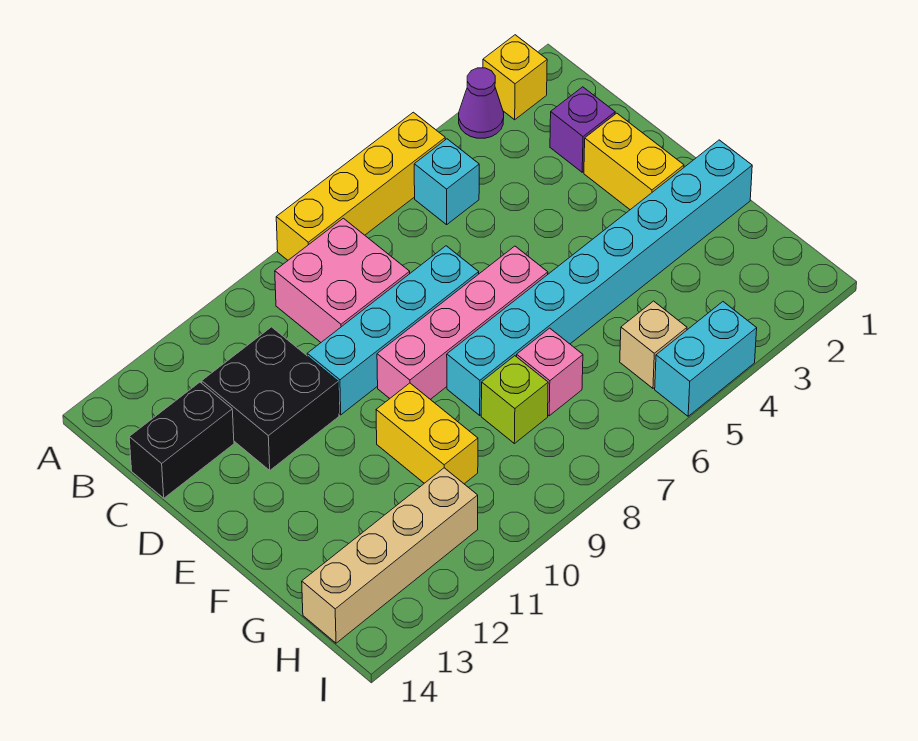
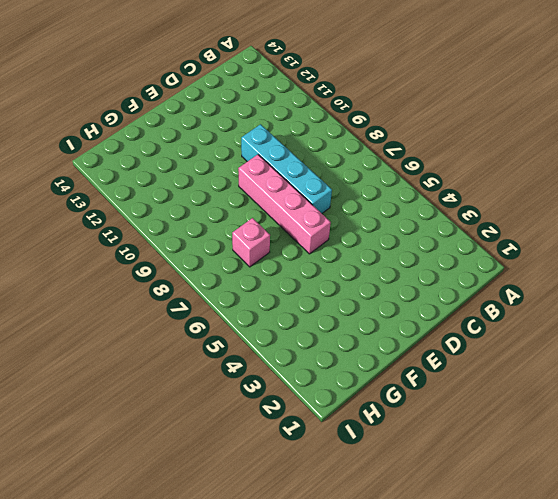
none -> yellow brick A2 level 1
none -> purple cone A3 level 1
none -> yellow brick A5:A8 level 1

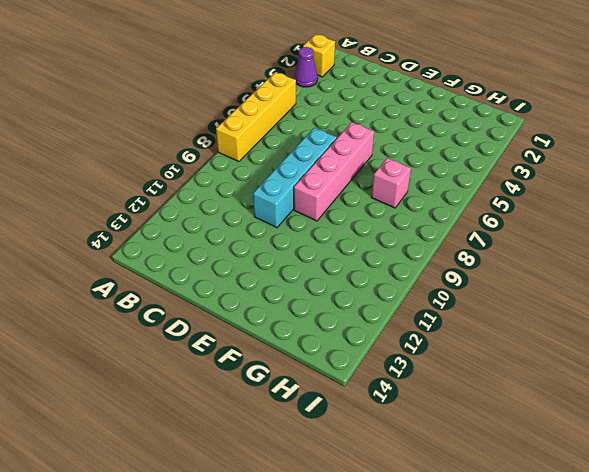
none -> cyan brick B5 level 1
none -> pink brick B8:C9 level 1
none -> purple brick C2 level 1

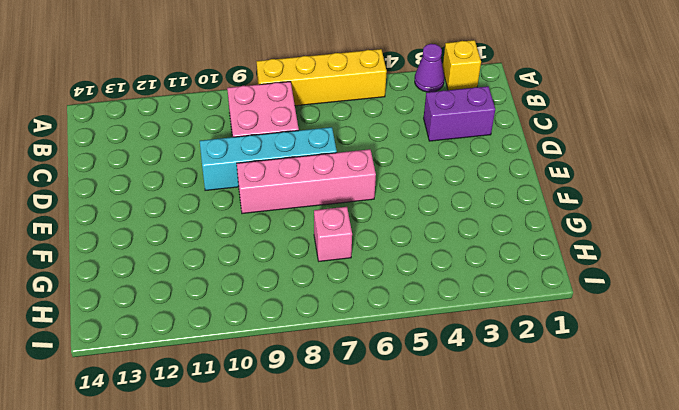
purple brick C2:C3 level 1 -> purple brick C2 level 1
none -> cyan brick B5 level 1
none -> black brick C11:D12 level 1
none -> black brick C13:C14 level 1

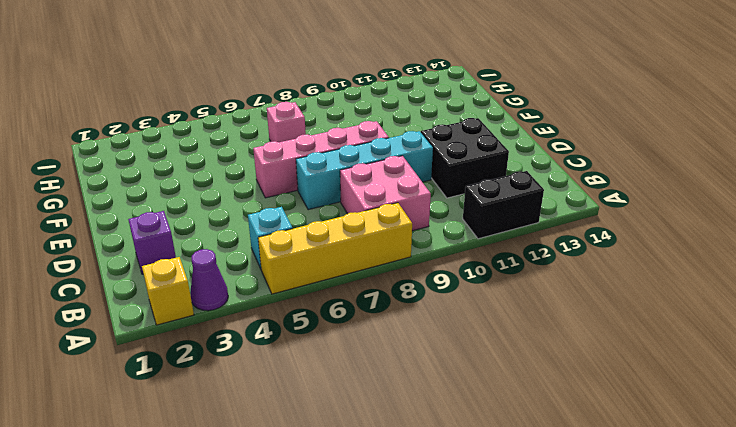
black brick A11:A12 level 1 -> black brick C13:C14 level 1
none -> yellow brick D2:E2 level 1
none -> cyan brick F1:F8 level 1
none -> yellow brick F10:G10 level 1

